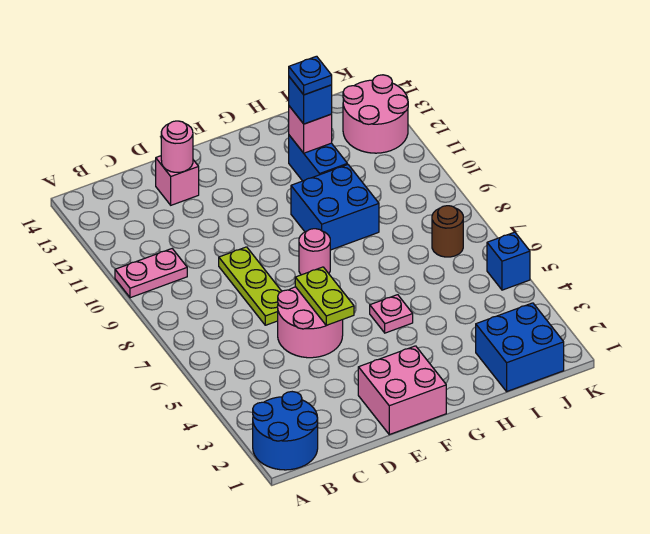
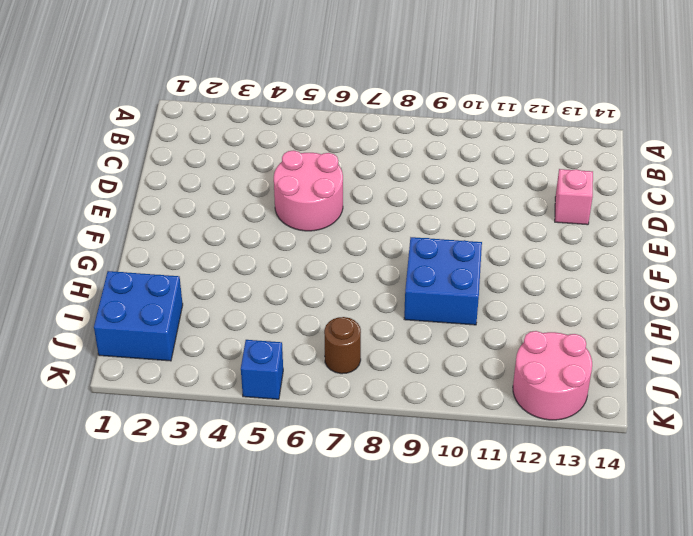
none -> blue round brick A1:B2 level 1
none -> pink plate A10:B10 level 1
none -> lime plate D7:D9 level 1

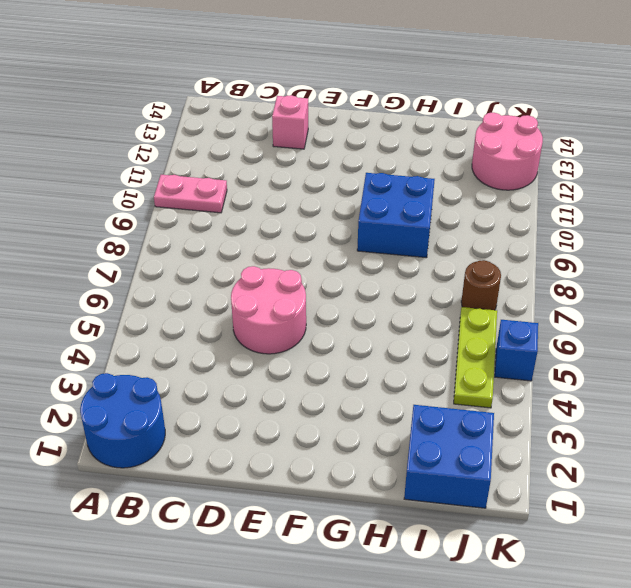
lime plate J4:J6 level 1 -> lime plate D7:D9 level 1
none -> pink brick E1:F2 level 1
none -> pink round brick F8 level 1
none -> pink plate G5 level 1

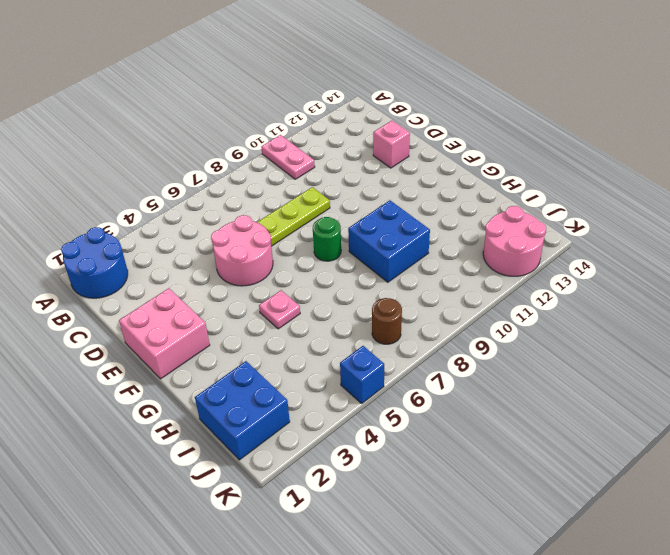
green round brick F8 level 1 -> pink round brick F8 level 1
none -> blue brick H11:H12 level 1
none -> pink round brick D13 level 2
none -> lime plate E5:E6 level 2

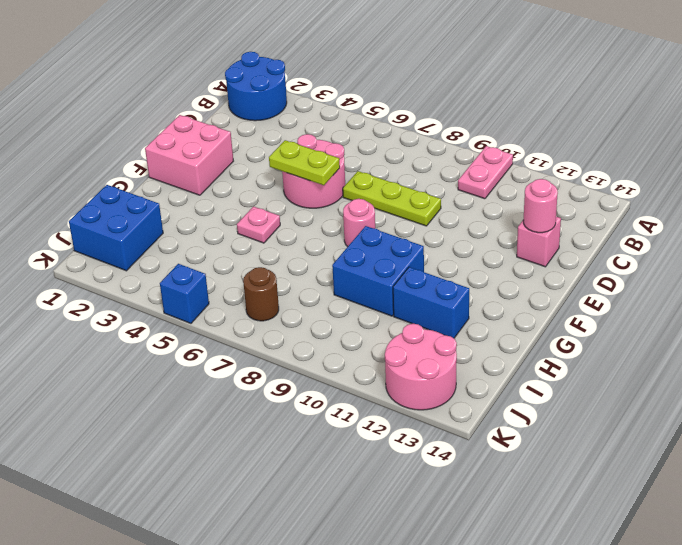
none -> pink brick H12 level 2
none -> blue brick H12 level 3
none -> blue plate H12 level 4

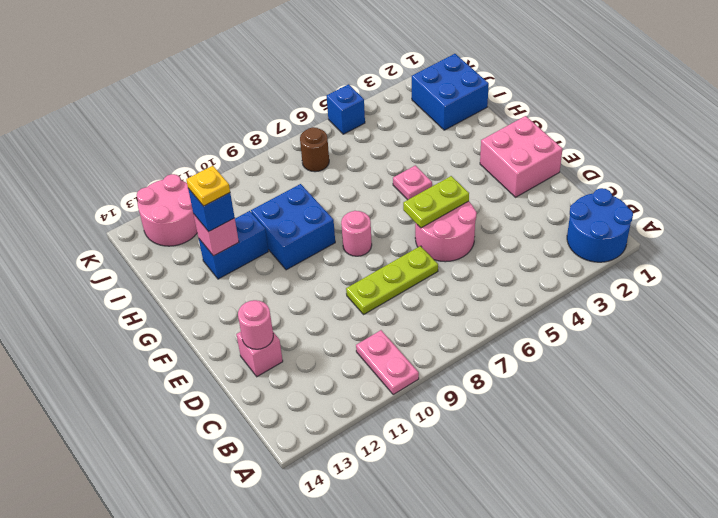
yellow plate H12 level 4 -> blue plate H12 level 4

